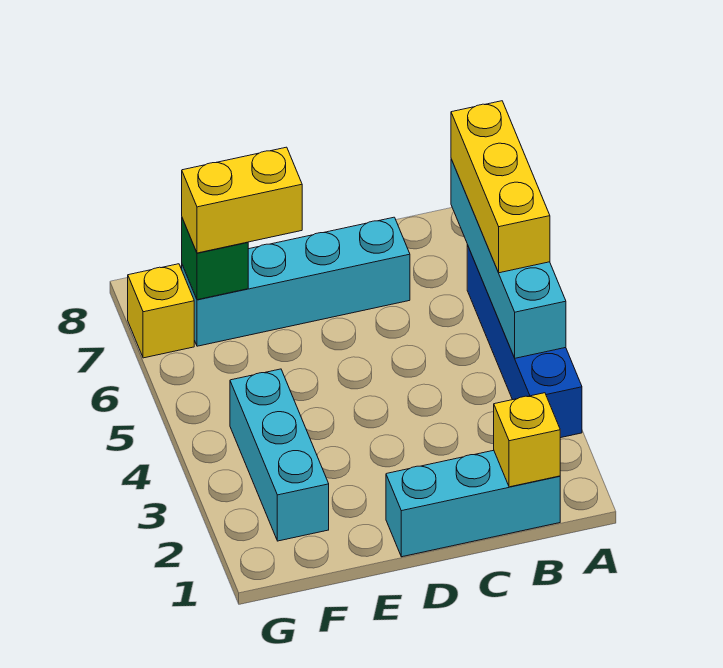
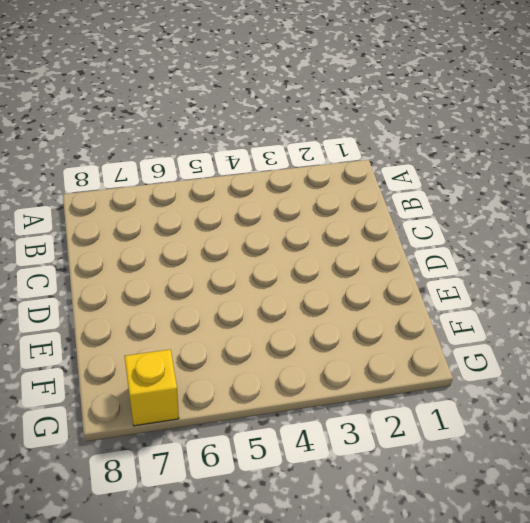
none -> blue brick A3:A6 level 1
none -> cyan brick B1:D1 level 1

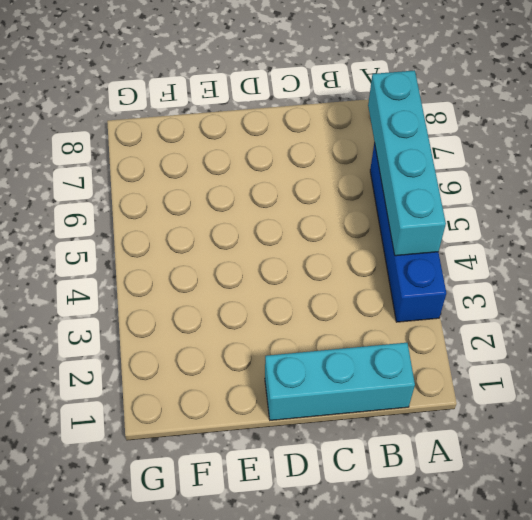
none -> cyan brick C7:F7 level 1
none -> cyan brick F2:F4 level 1

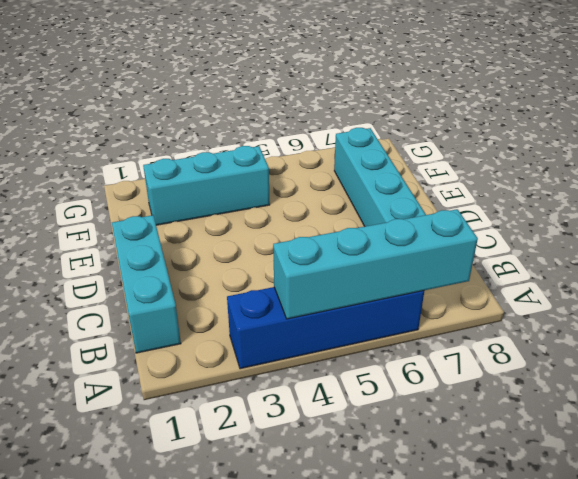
none -> yellow brick G7 level 1
none -> yellow brick B1 level 2

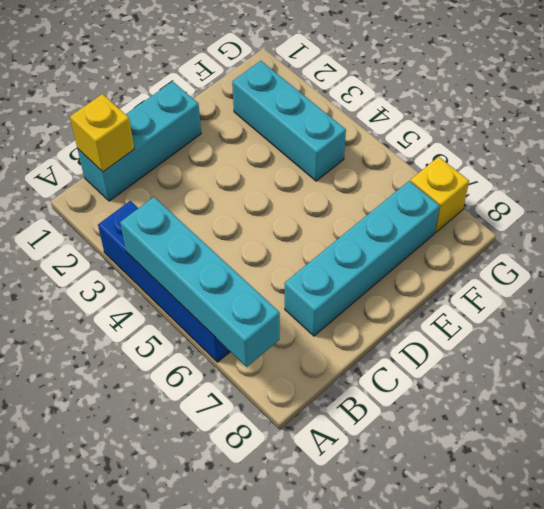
none -> green brick F7 level 2
none -> yellow brick A5:A7 level 3

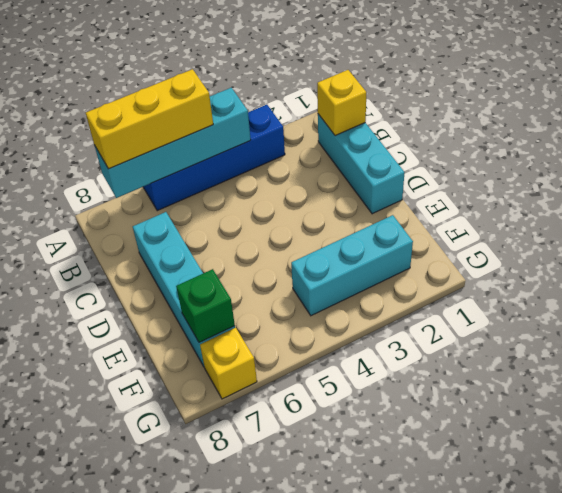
none -> yellow brick E7:F7 level 3

